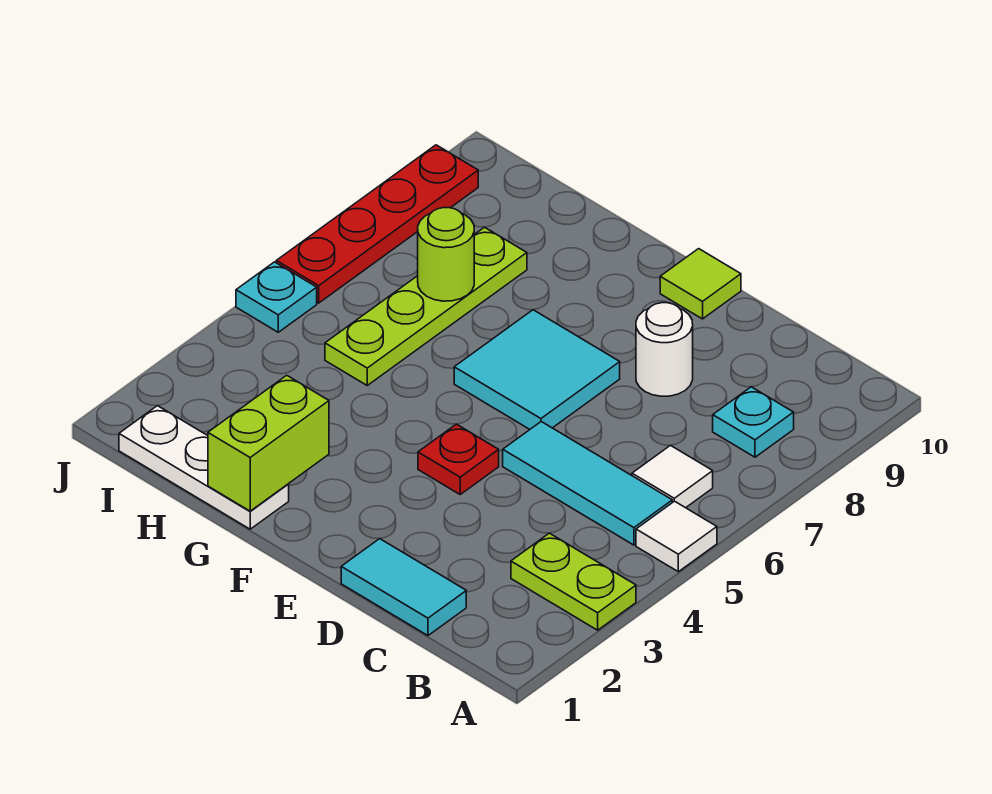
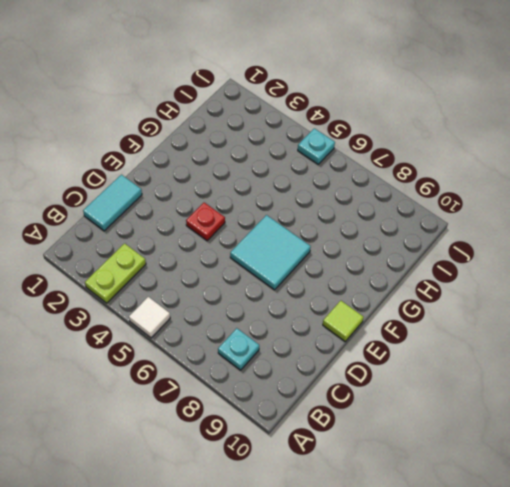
none -> cyan tile B5:D5 level 1
none -> white tile B6 level 1
none -> white round brick D8 level 1

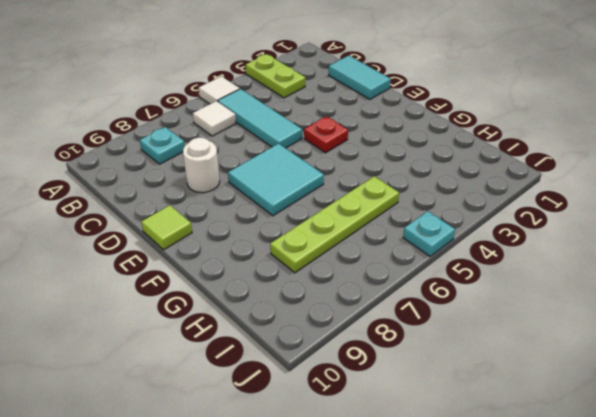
none -> white plate G1:I1 level 1
none -> red plate J6:J9 level 1
none -> lime brick G1:G2 level 2

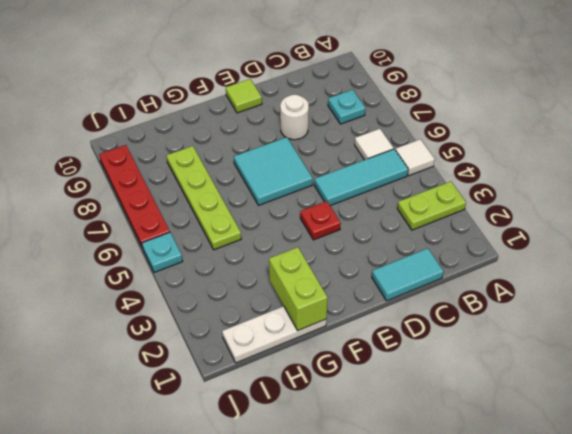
none -> lime round brick H7 level 2

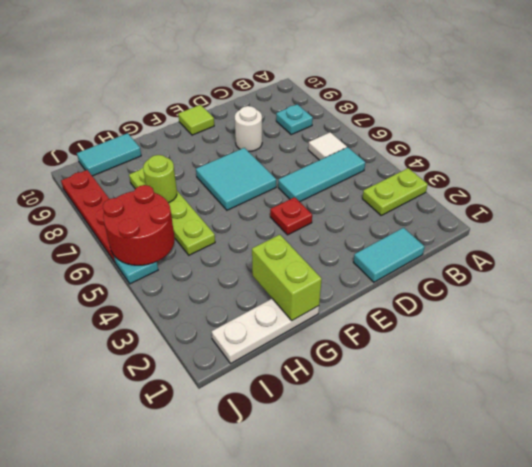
cyan tile H10:I10 level 1 -> none
red round brick I5:J6 level 2 -> none
none -> white tile A5 level 1

